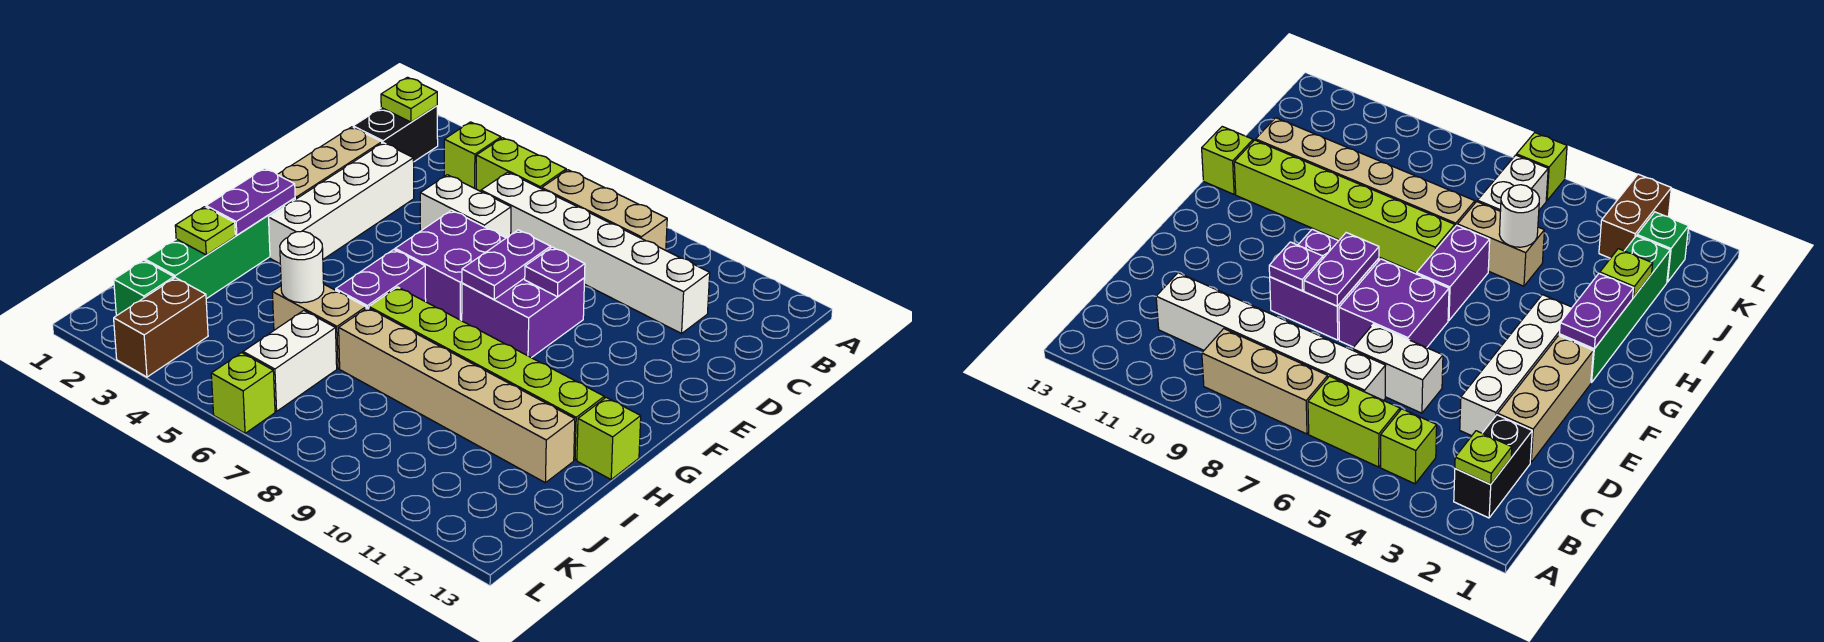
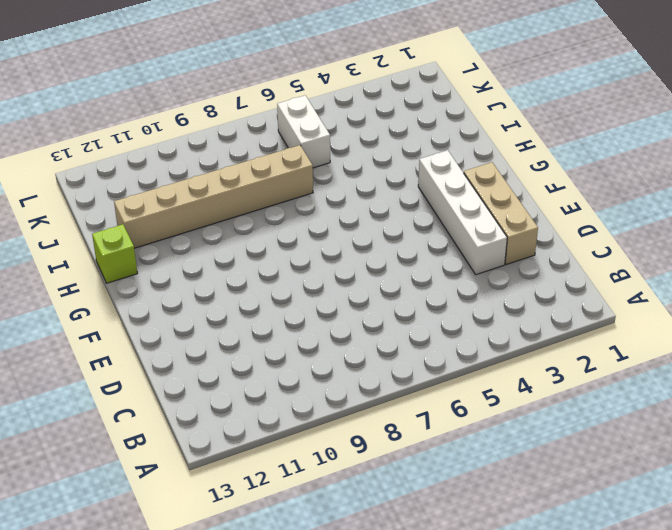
none -> black brick B2:C2 level 1
none -> lime brick B4 level 1
none -> lime brick B5:B6 level 1

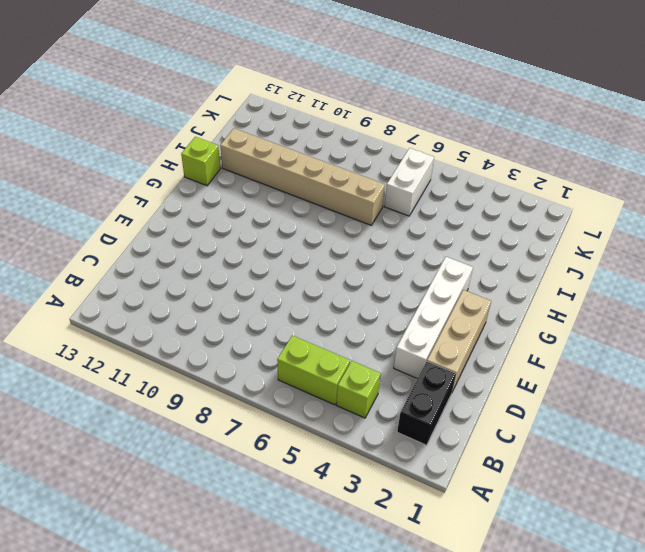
none -> tan brick B7:B9 level 1
none -> white brick C6:C11 level 1
none -> white brick D5:D6 level 1

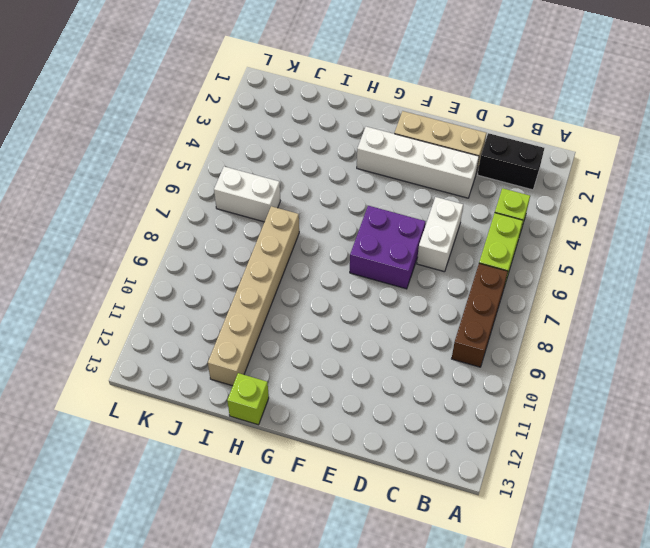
brown brick B7:B9 level 1 -> tan brick B7:B9 level 1
none -> white brick C6:C11 level 1
none -> purple brick E8:F9 level 1
none -> green brick G2:J2 level 1

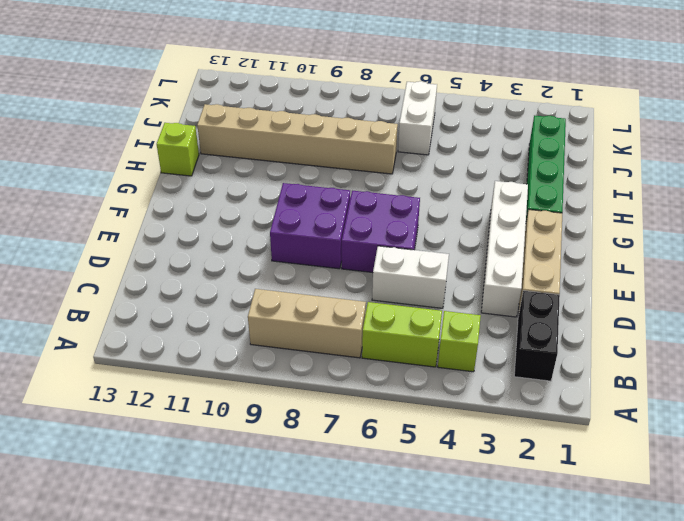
none -> white brick C6:C11 level 1
none -> purple brick G6:H6 level 1
none -> lime brick H7:H12 level 1

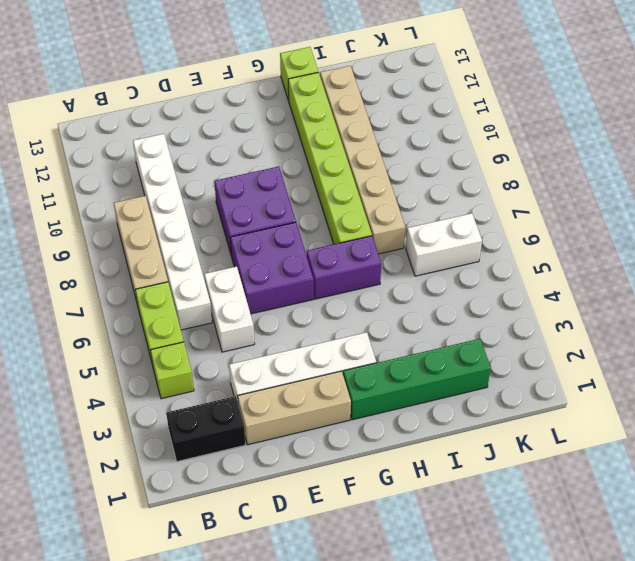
none -> tan brick I5:I6 level 1
none -> green brick K2 level 1
none -> brown brick K3:L3 level 1

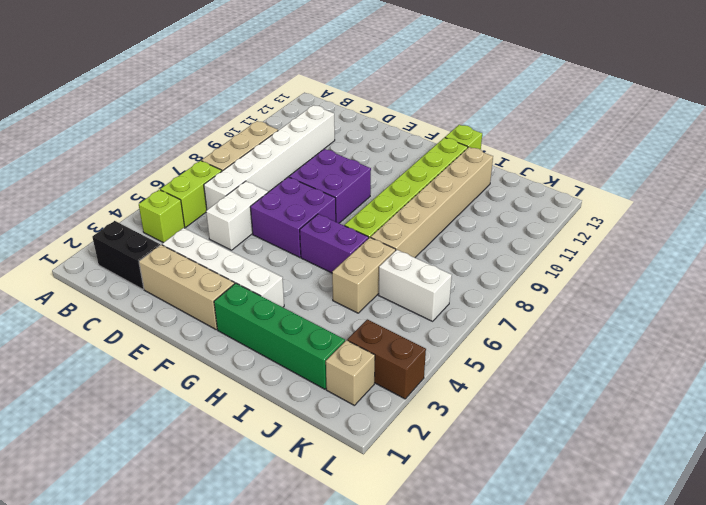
tan brick K2 level 1 -> green brick K2 level 1
none -> lime brick L6 level 1
none -> lime plate B2 level 2
none -> purple plate E8:F8 level 2

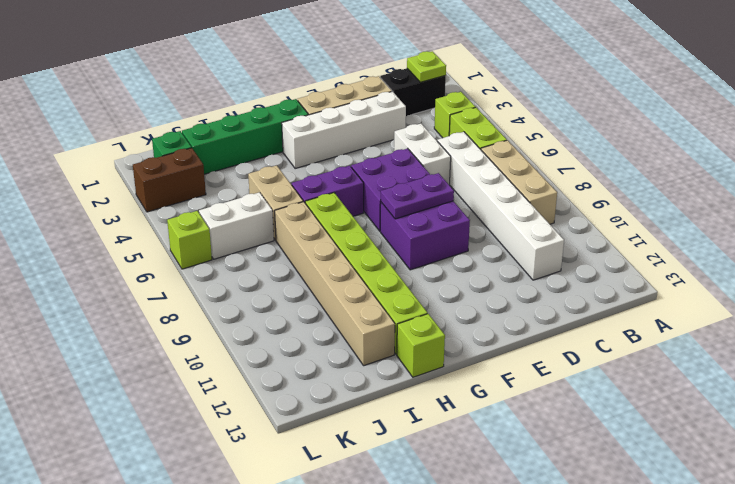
none -> purple plate E9 level 2
none -> purple plate G2:H2 level 2
none -> lime plate I2 level 2

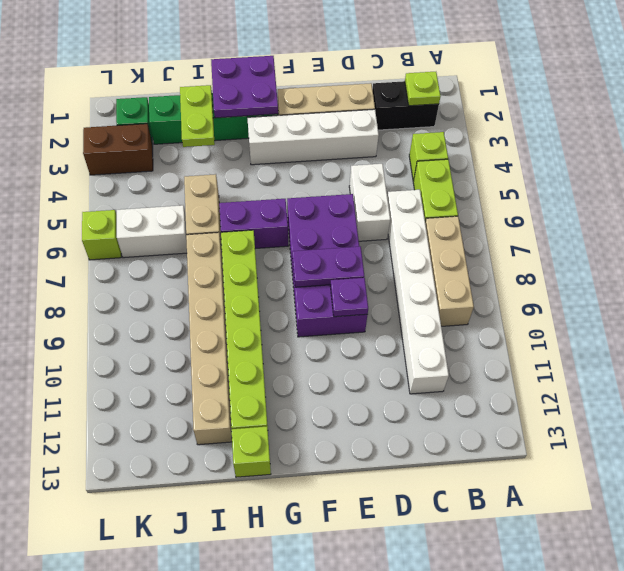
purple plate G1:H2 level 2 -> purple plate G2:H2 level 2
lime plate I2:I3 level 2 -> lime plate I2 level 2
none -> white round brick I5 level 2

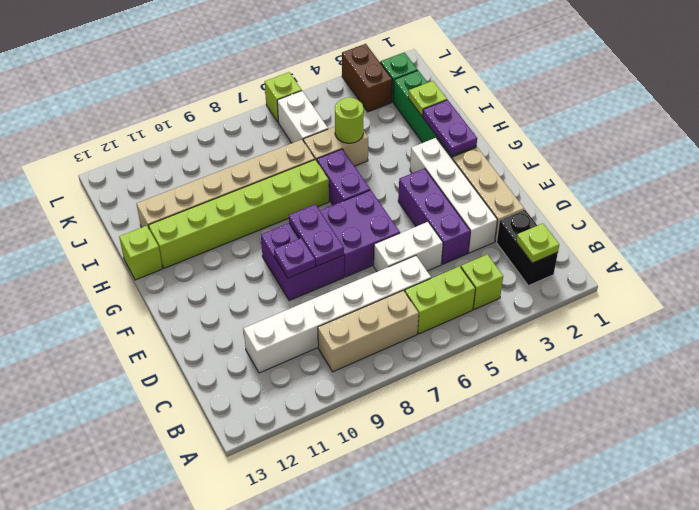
purple brick D4:F4 level 1 -> none
lime round brick I5 level 2 -> white round brick I5 level 2

